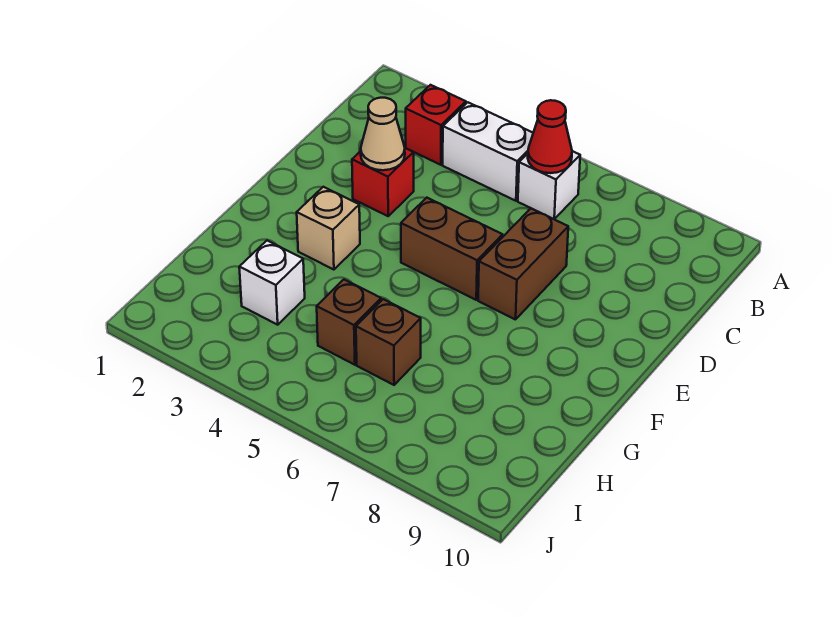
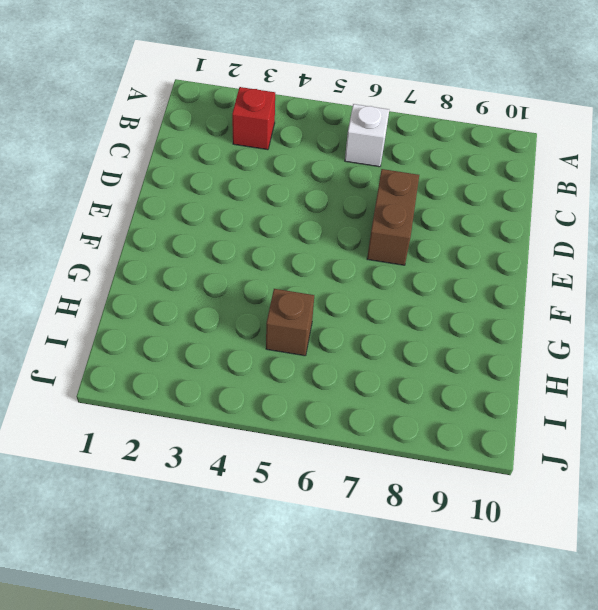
none -> white brick B4:B5 level 1
none -> red brick D3 level 1
none -> brown brick E5:E6 level 1

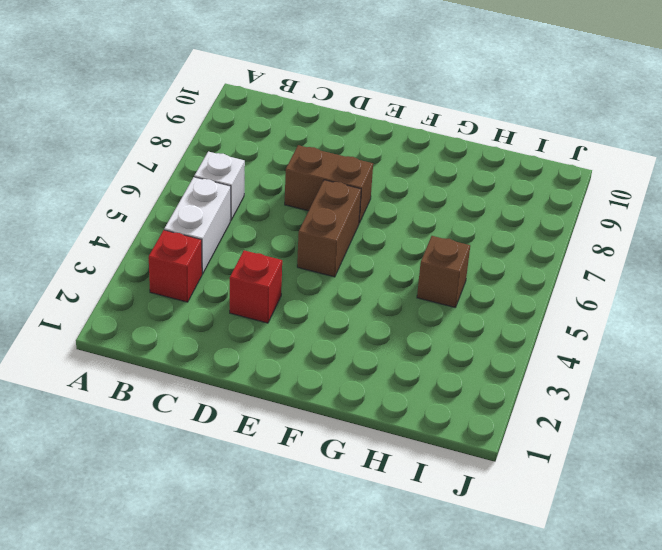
none -> tan brick F3 level 1
none -> white brick H3 level 1
none -> brown brick H6 level 1

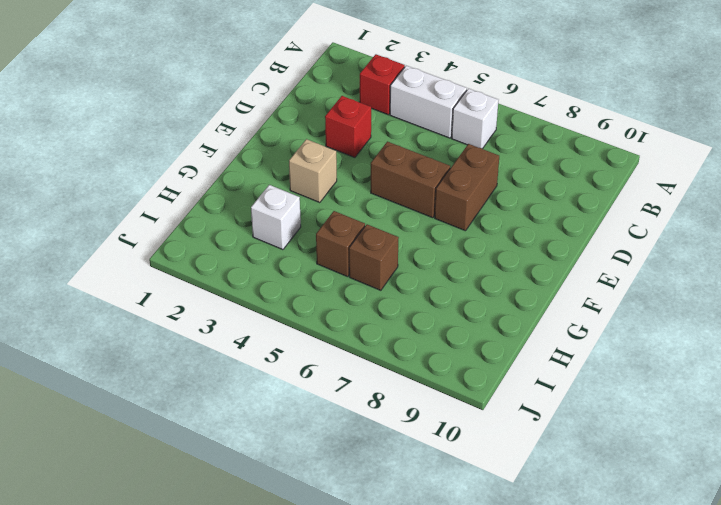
none -> red cone B6 level 2
none -> tan cone D3 level 2

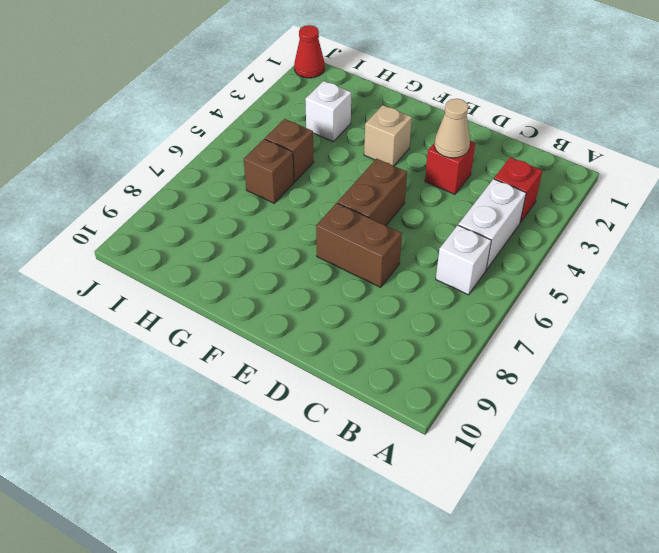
red cone J1 level 1 -> red cone B6 level 2

